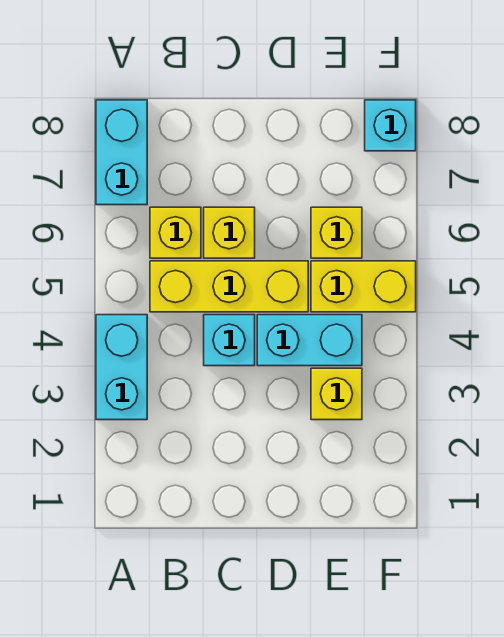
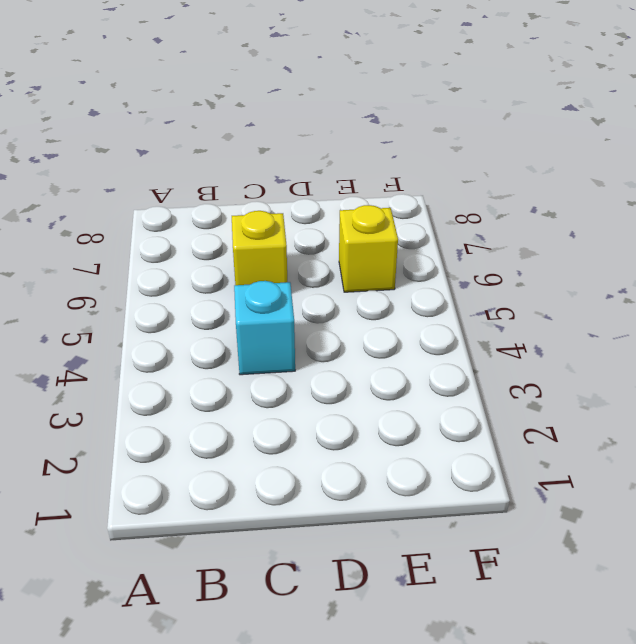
none -> cyan brick A3:A4 level 1
none -> cyan brick A7:A8 level 1

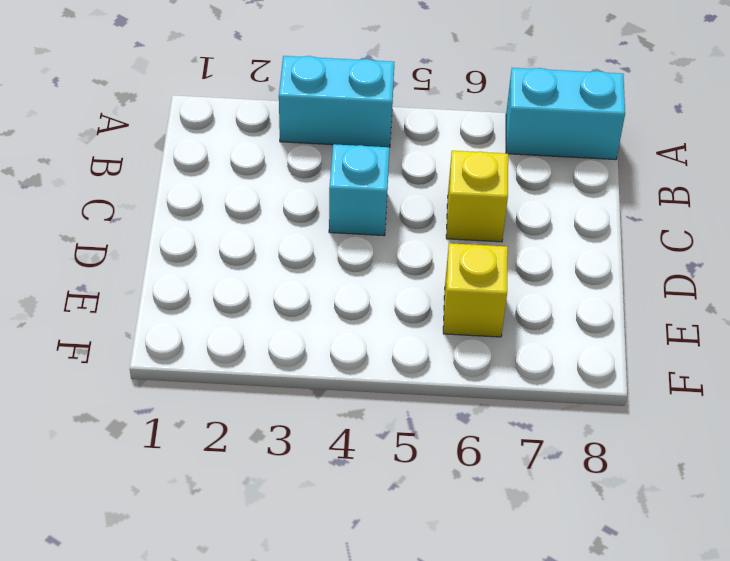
none -> yellow brick B5:D5 level 1
none -> yellow brick B6 level 1

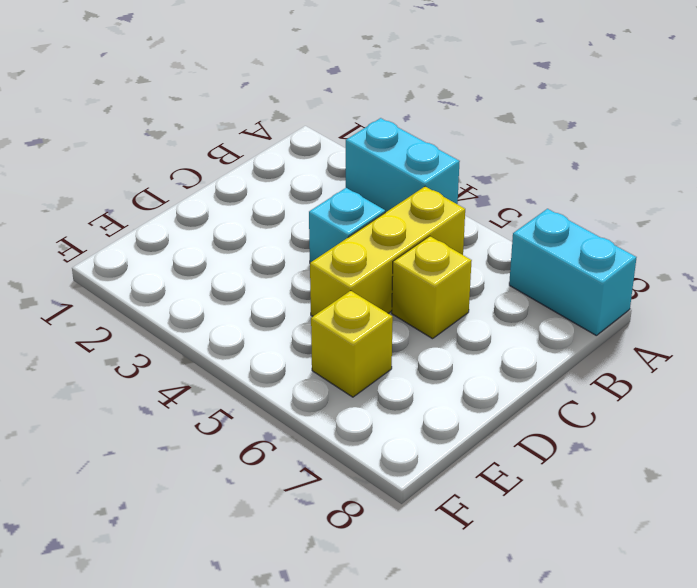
none -> yellow brick B6 level 1
none -> cyan brick D4:E4 level 1

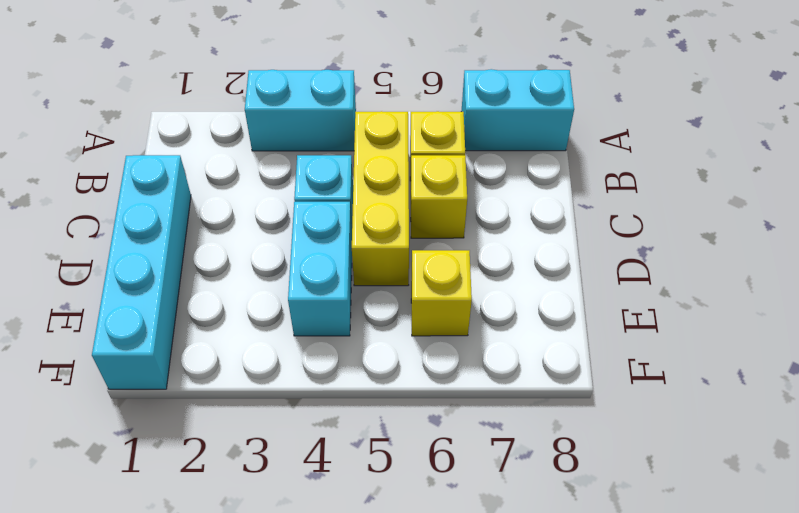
cyan brick C1:F1 level 1 -> none
none -> yellow brick E3 level 1
none -> yellow brick E5:F5 level 1

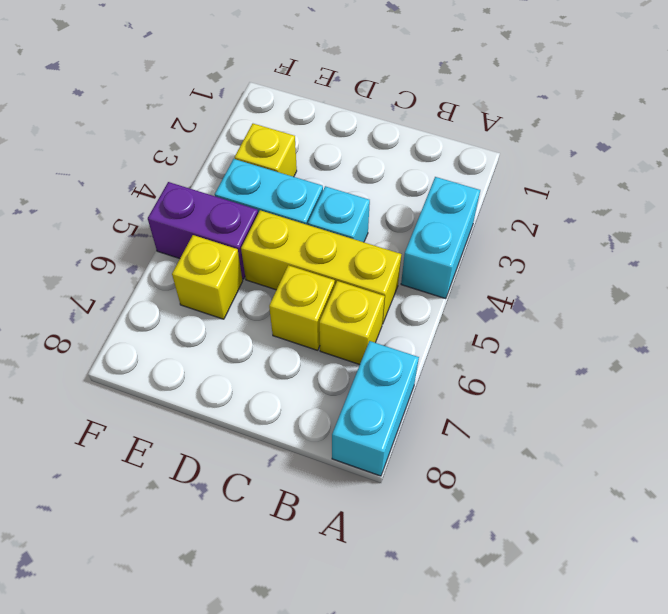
purple brick E5:F5 level 1 -> yellow brick E5:F5 level 1
none -> cyan brick F8 level 1

